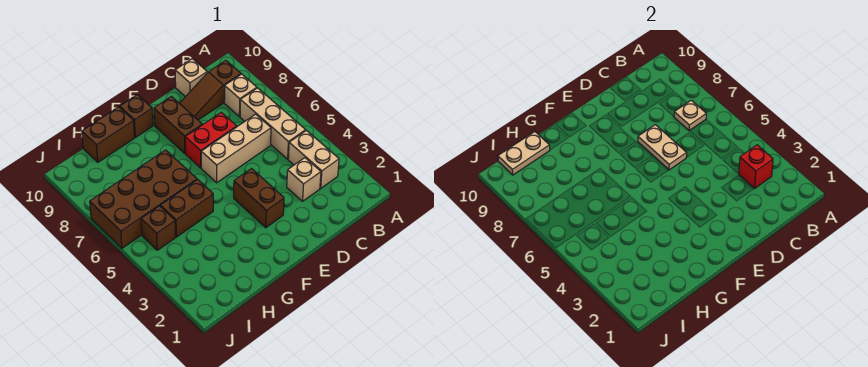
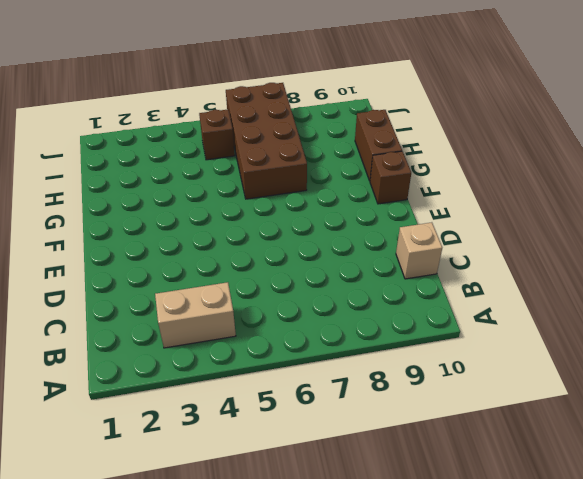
none -> tan brick B5:B7 level 1
none -> tan brick B8 level 1
none -> brown slope B9:D9 level 1 top B

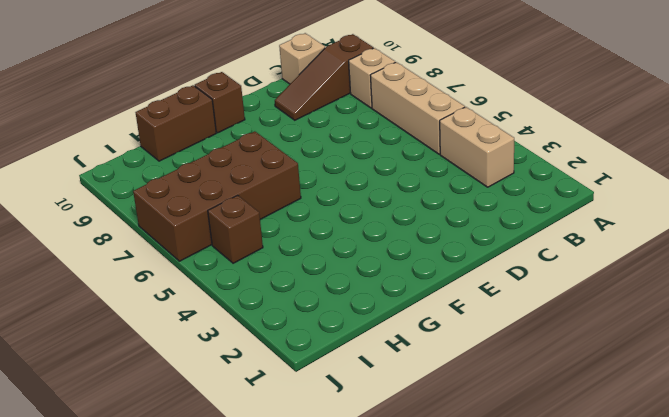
none -> tan brick C3 level 1
none -> tan brick C6:E6 level 1
none -> red brick D7:E7 level 1

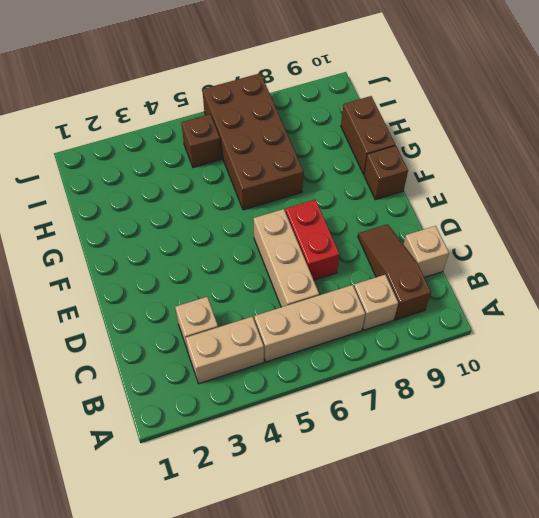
none -> brown brick E3:E4 level 1
none -> brown brick E8:E9 level 1
none -> brown brick G5:H5 level 1

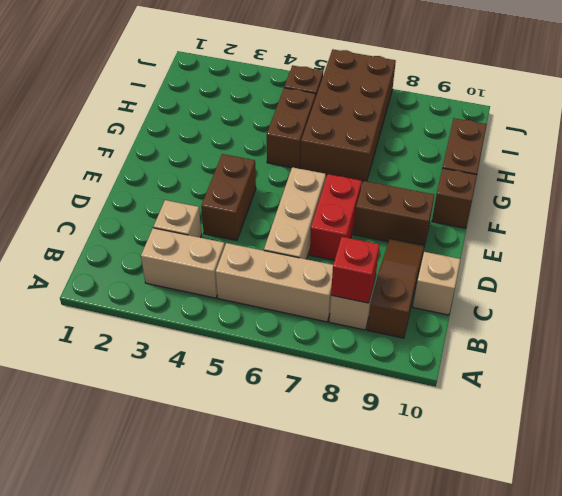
red brick B8 level 2 -> red brick B3 level 2
brown brick D4:E4 level 1 -> brown brick E3:E4 level 1
none -> tan plate B7 level 2
none -> tan plate D6:D7 level 2
none -> tan plate H10:I10 level 2

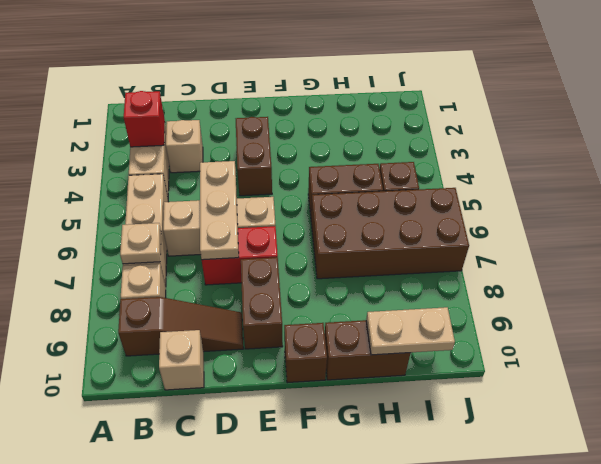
tan plate D5:D7 level 2 -> tan plate D6:D7 level 2

